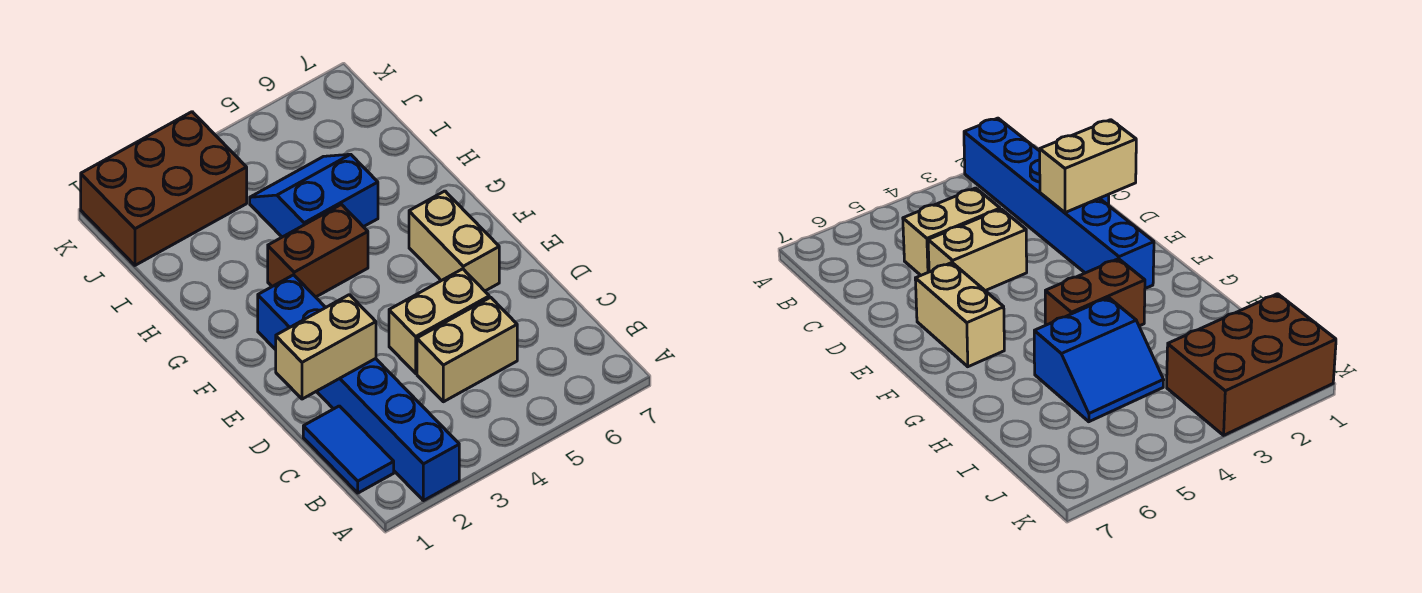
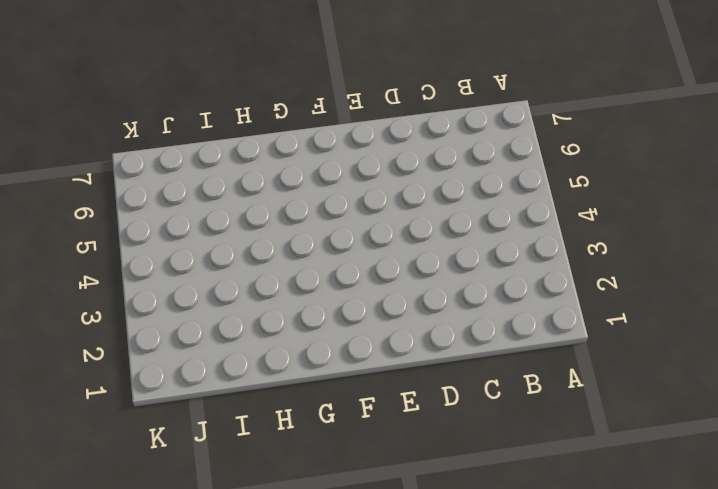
none -> blue brick A2:F2 level 1
none -> blue tile B1:C1 level 1

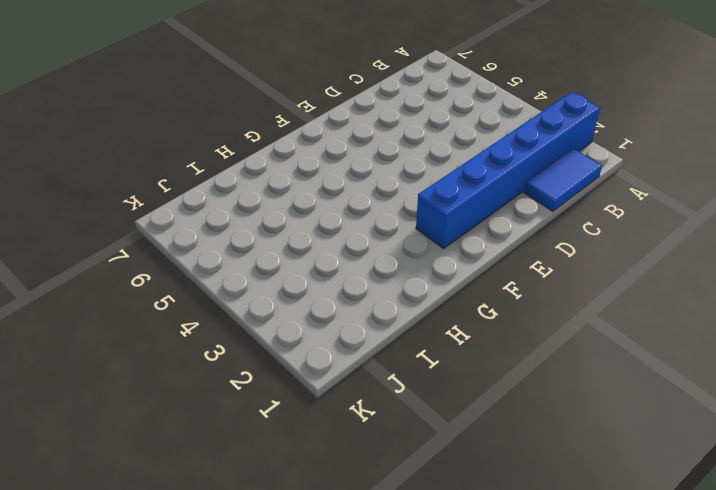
none -> tan brick C4:C5 level 1
none -> tan brick D4:D5 level 1

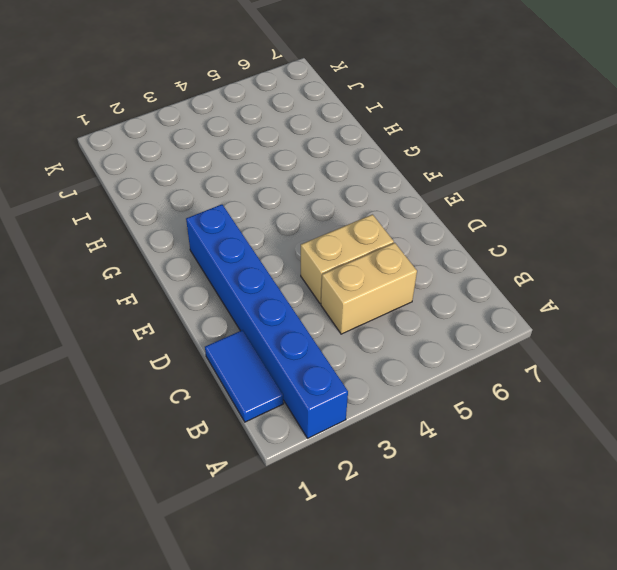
none -> tan brick E6:F6 level 1
none -> brown brick G3:G4 level 1

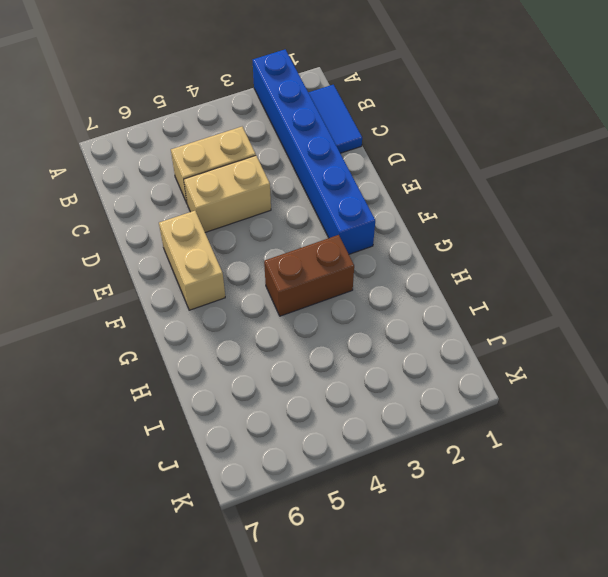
none -> blue slope H4:I5 level 1 top H
none -> brown brick J1:K3 level 1

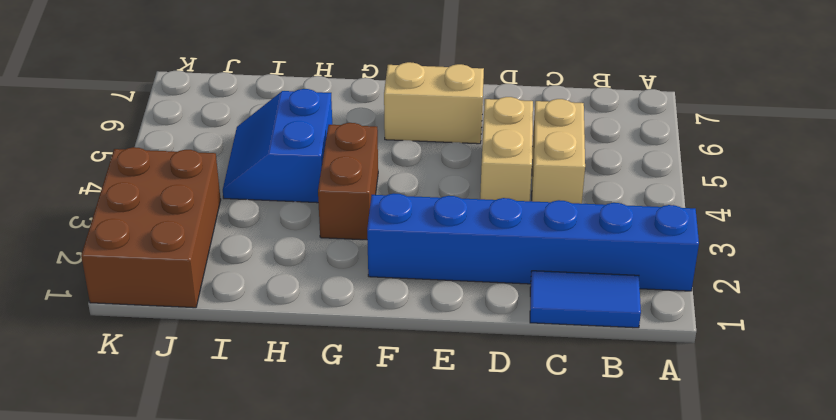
none -> tan brick D1:D2 level 2

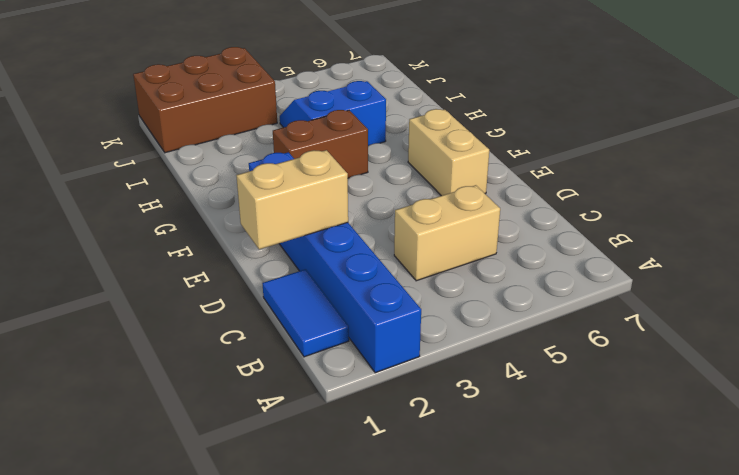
none -> tan brick D4:D5 level 1

